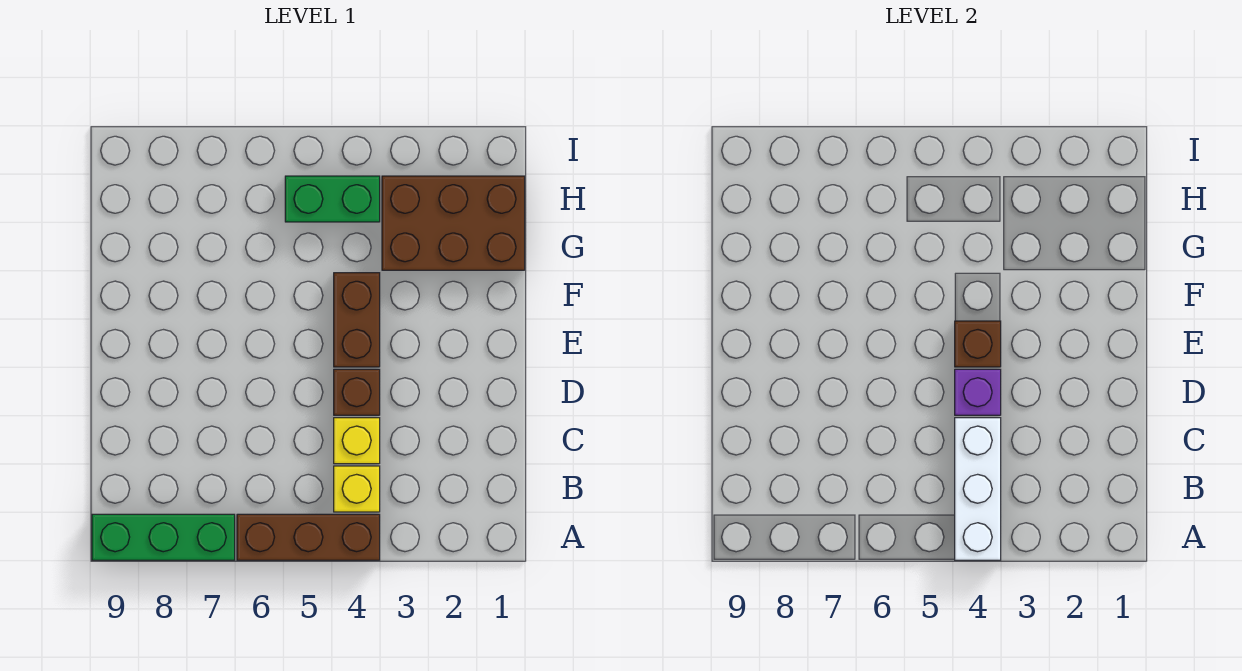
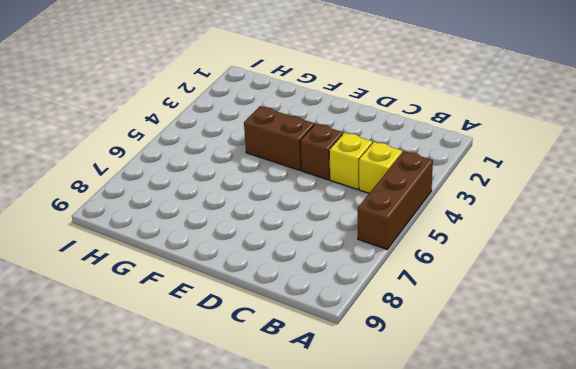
none -> green brick A7:A9 level 1
none -> brown brick G1:H3 level 1

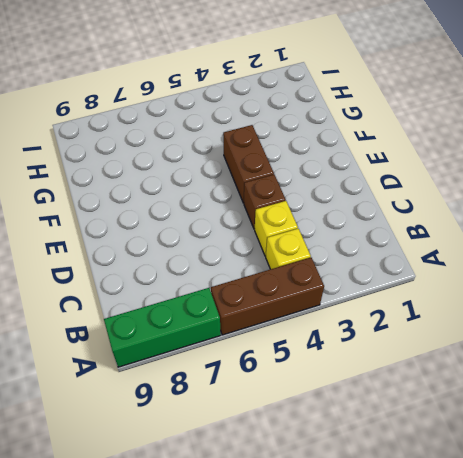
none -> brown brick G1:H3 level 1
none -> green brick H4:H5 level 1

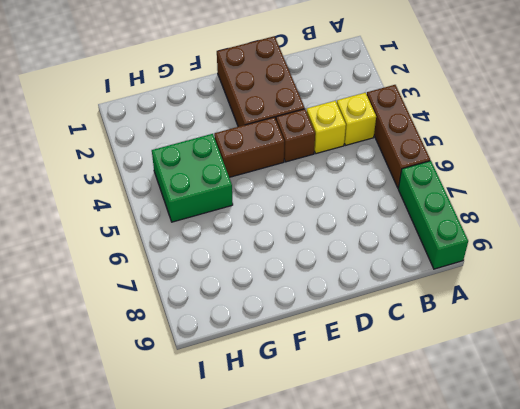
brown brick D1:E3 level 1 -> brown brick G1:H3 level 1
green brick G4:H5 level 1 -> green brick H4:H5 level 1
none -> white brick A4:C4 level 2
none -> purple brick D4 level 2

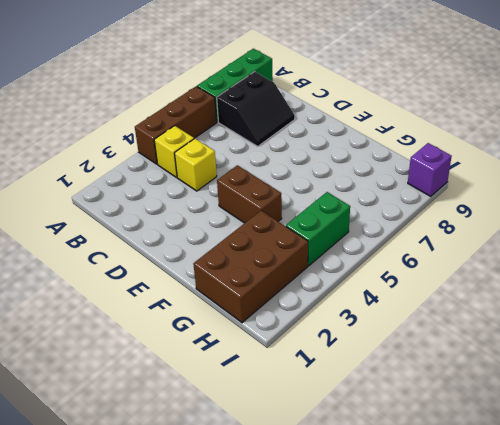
black slope B7:C8 level 1 top B -> none
purple brick I9 level 1 -> purple brick D4 level 2
none -> brown brick D4 level 1
none -> white brick A4:C4 level 2

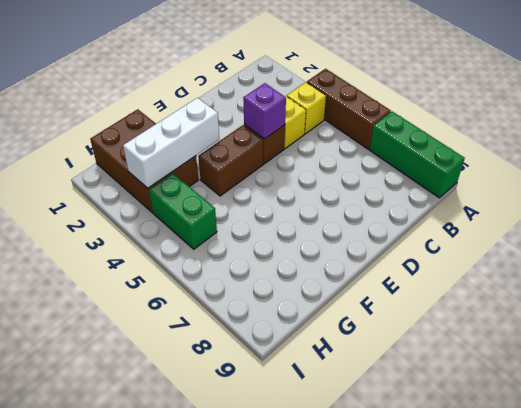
white brick F3:H3 level 2 -> white brick A4:C4 level 2
none -> brown brick E4 level 2

